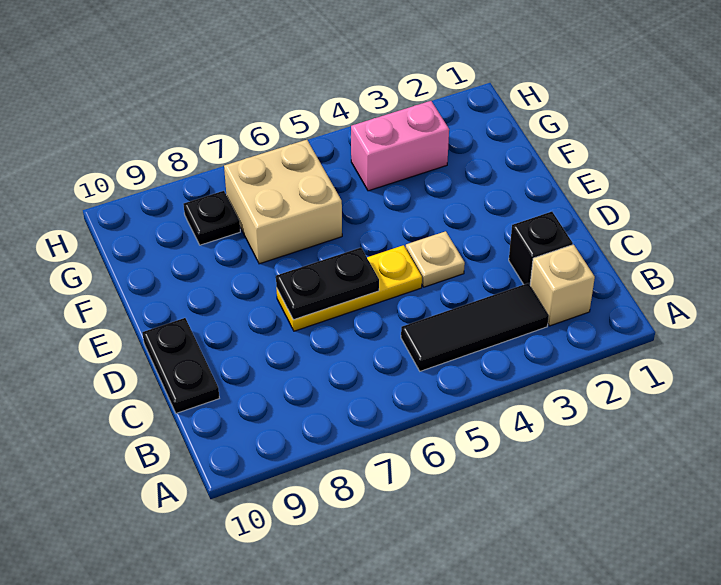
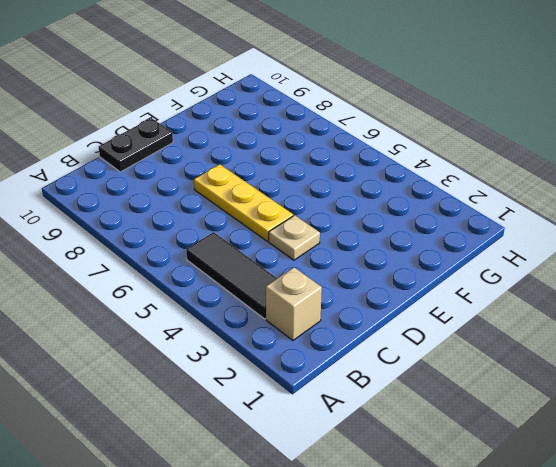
none -> black brick C2 level 1
none -> tan brick F6:G7 level 1

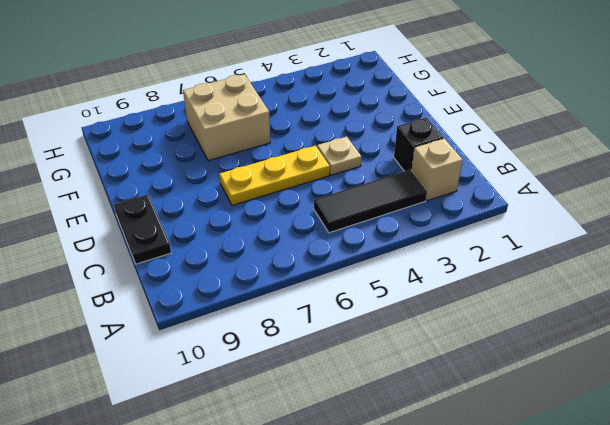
none -> pink brick G3:G4 level 1
none -> black plate G8 level 1

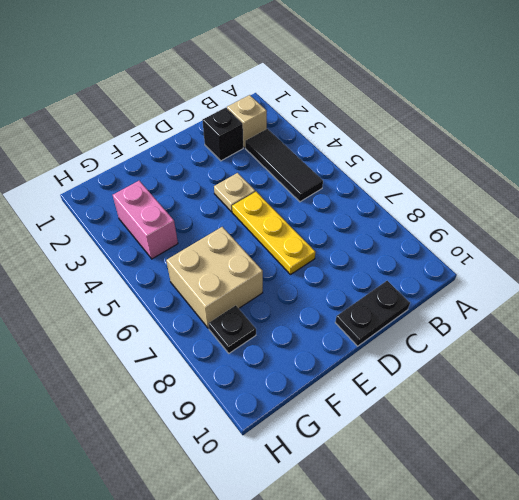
none -> black plate D6:D7 level 2

